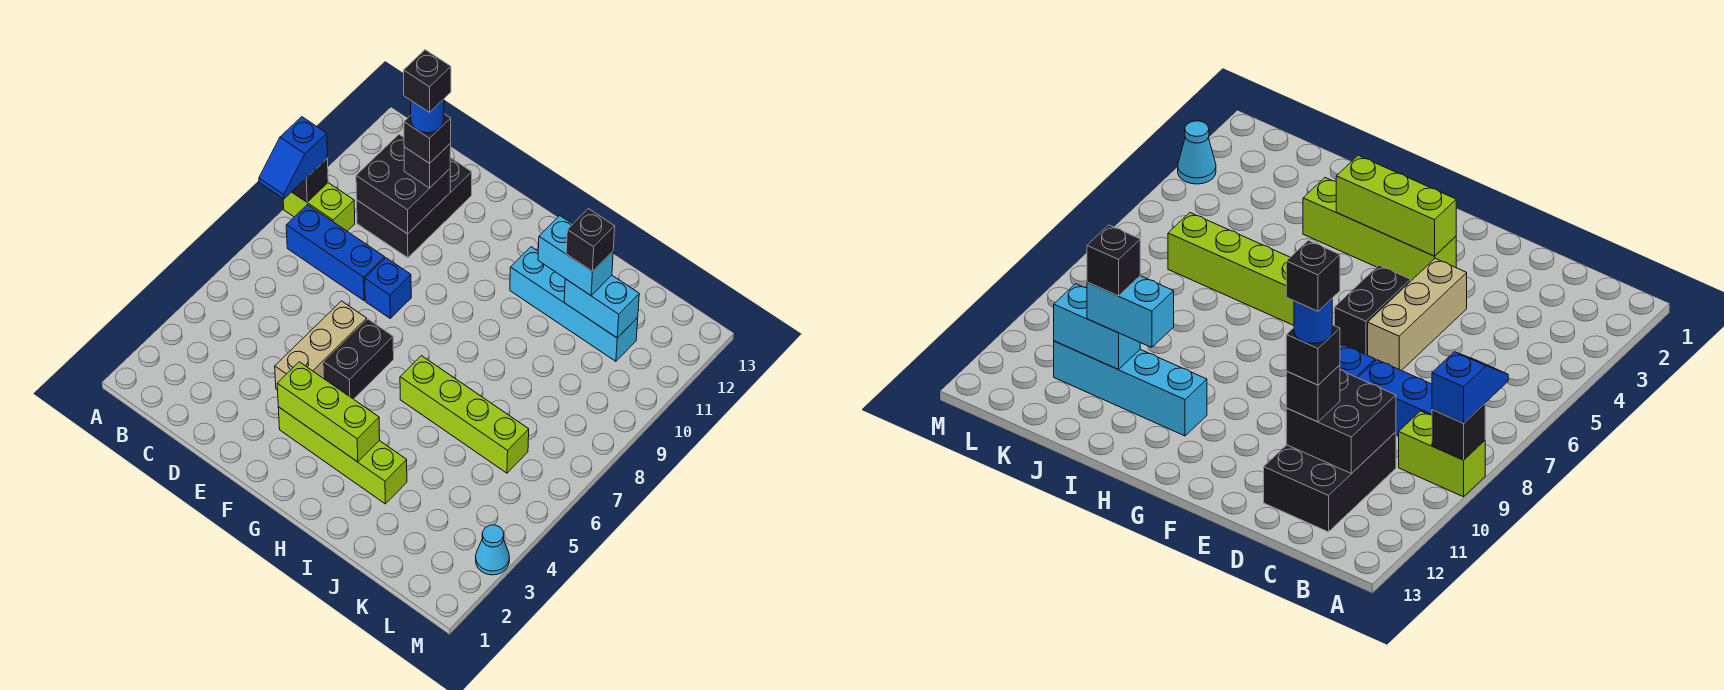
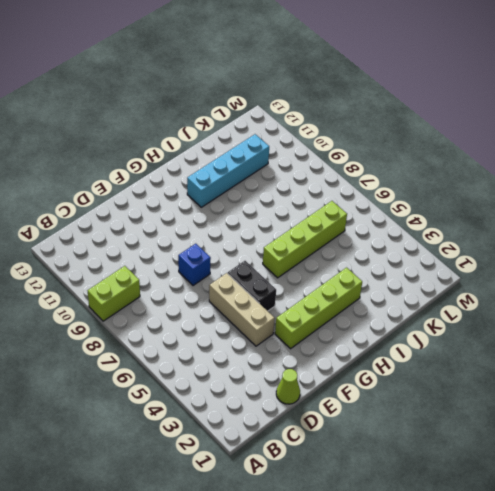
lime cone D1 level 1 -> none
none -> blue brick B8:D8 level 1
none -> black brick C10:D12 level 1
none -> cyan cone M3 level 1

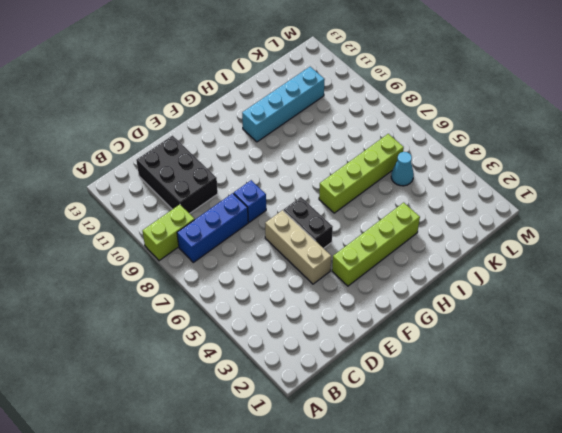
cyan cone K5 level 1 -> cyan cone M3 level 1
none -> black brick A9 level 2
none -> black brick C10:D11 level 2
none -> lime brick F3:H3 level 2

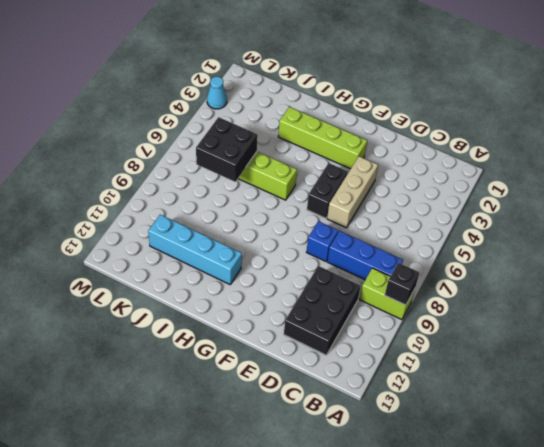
black brick J6:K7 level 2 -> black brick C10:D11 level 2
none -> lime brick F3:H3 level 2
none -> cyan brick J11:K11 level 2
none -> blue slope A8:A9 level 3 top 9

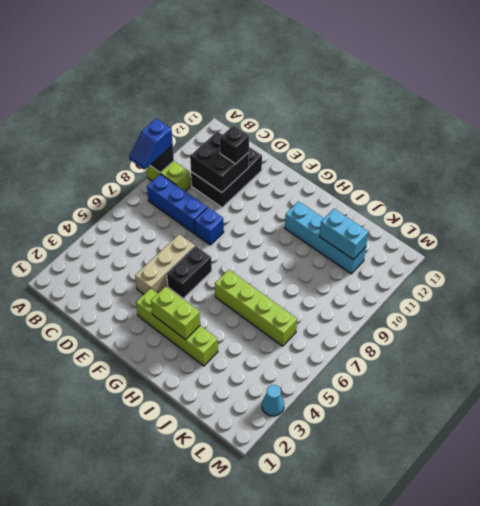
lime brick G3:H3 level 2 -> lime brick F3:H3 level 2
none -> cyan brick I11:J11 level 3
none -> black brick D11 level 4
none -> black brick J11 level 4

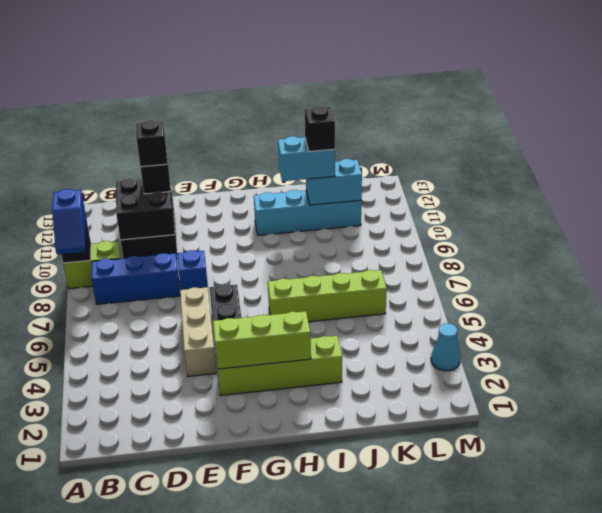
none -> blue round brick D11 level 5
none -> black brick D11 level 6

